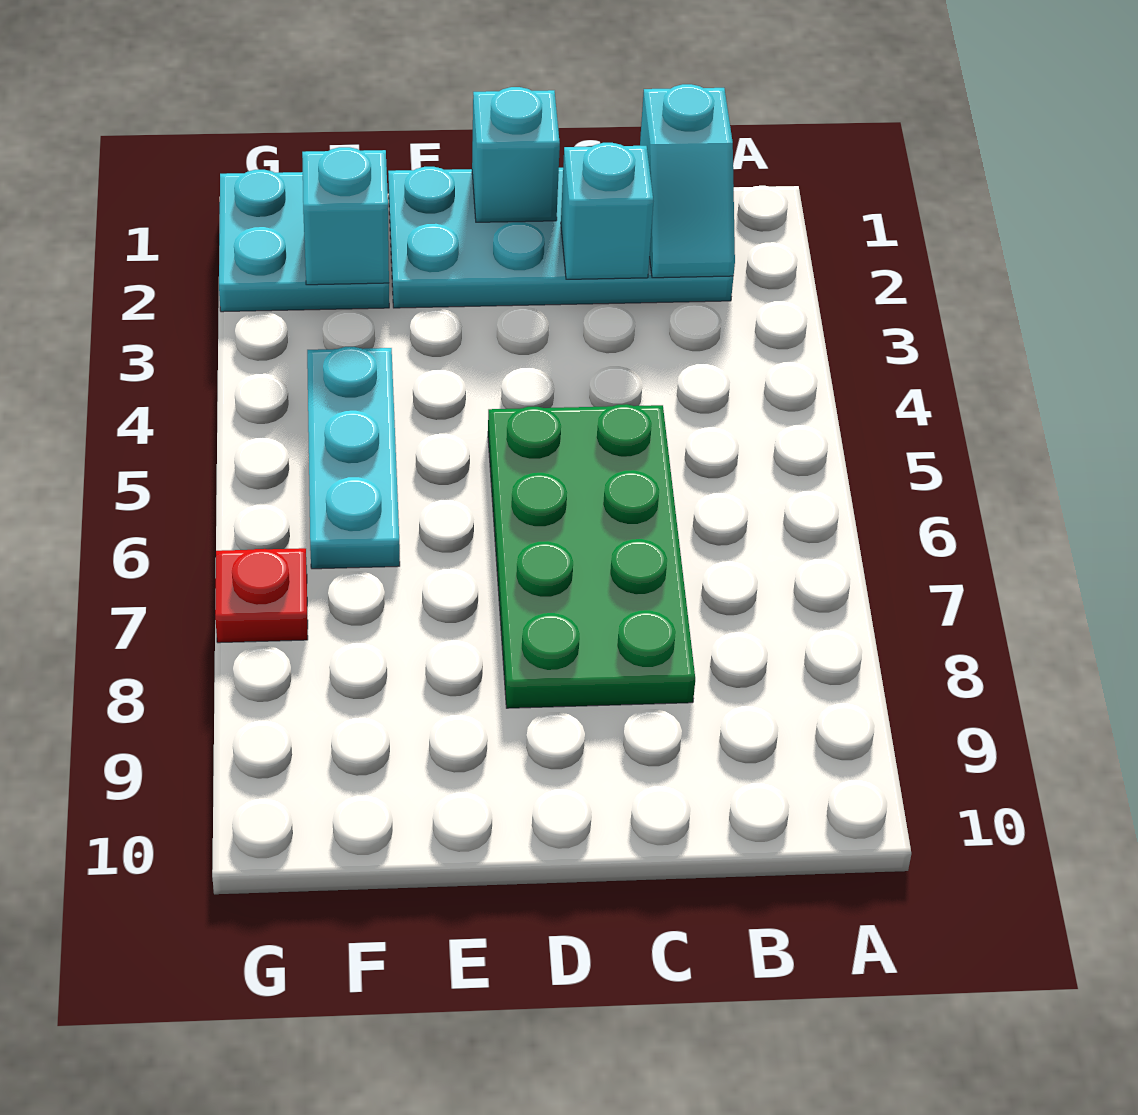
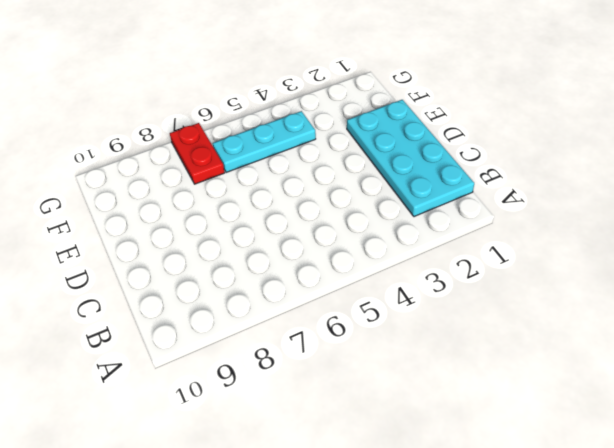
red plate F7:G7 level 1 -> red plate G7 level 1
none -> green plate C5:D8 level 1
none -> cyan plate F1:G2 level 1

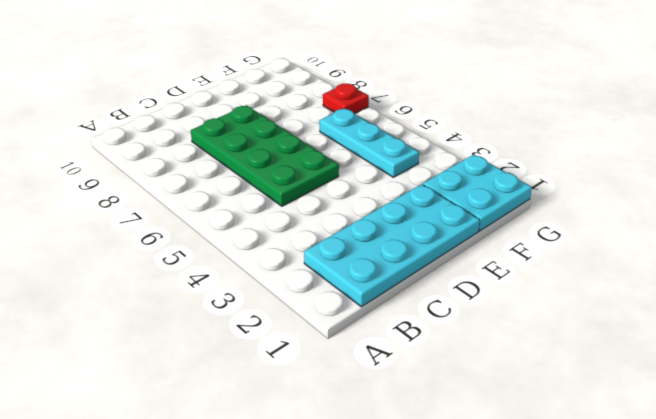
none -> cyan slope B1:B2 level 2 top 1
none -> cyan brick C2 level 2

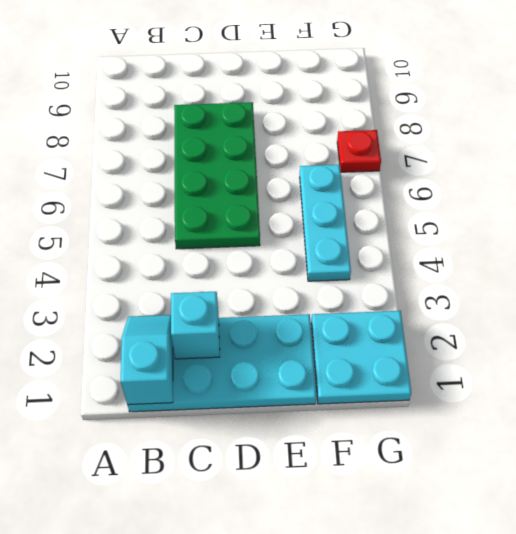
none -> cyan brick D1 level 2
none -> cyan brick F2 level 2

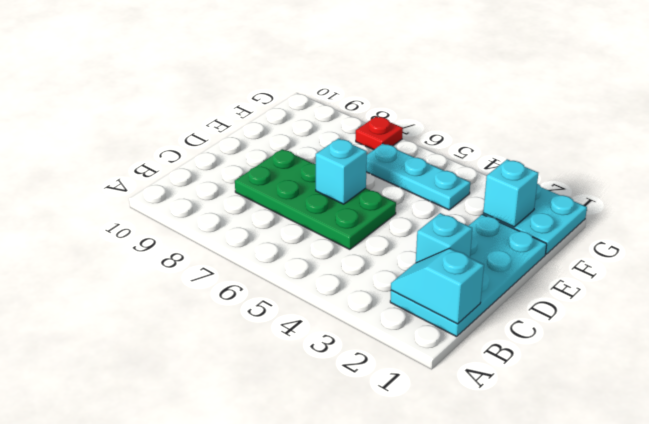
cyan brick D6 level 2 -> cyan brick D1 level 2

